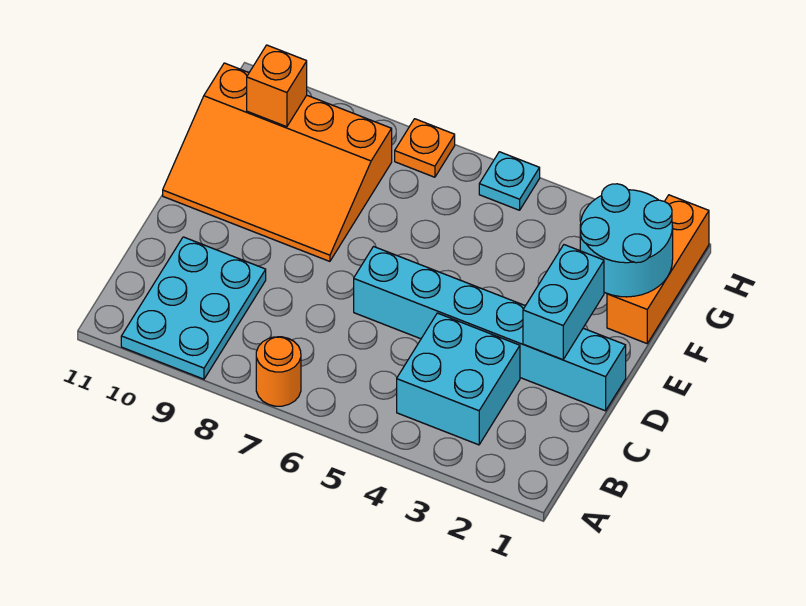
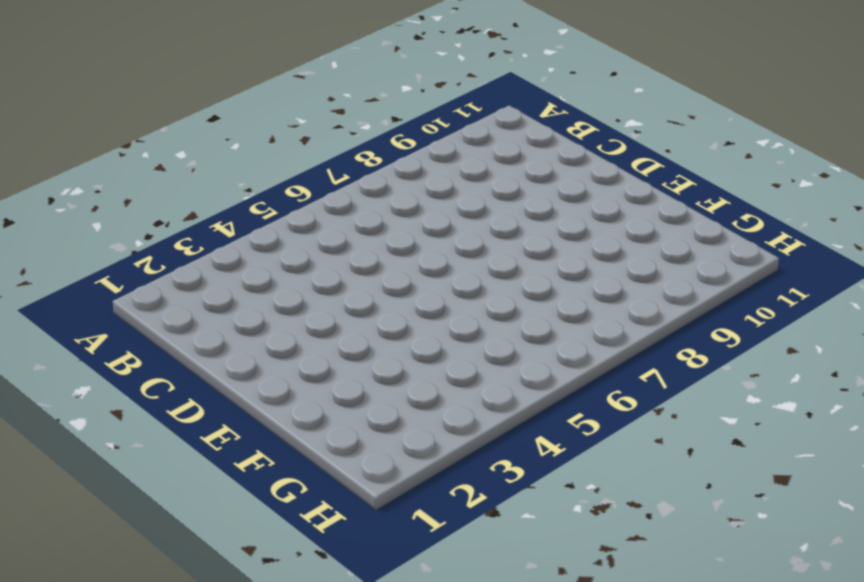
none -> orange round brick A7 level 1
none -> cyan plate A9:C10 level 1

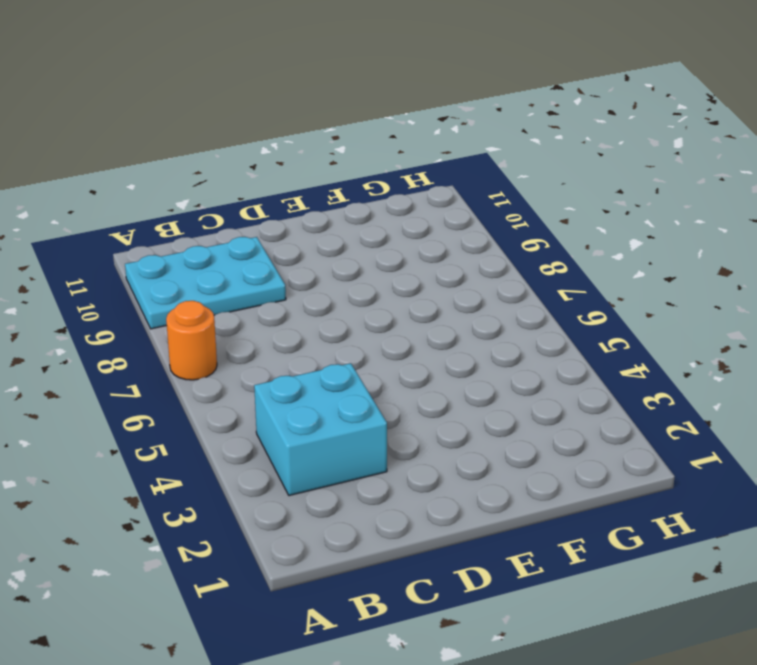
none -> cyan brick D1:D6 level 1
none -> orange slope E8:G11 level 1 top G

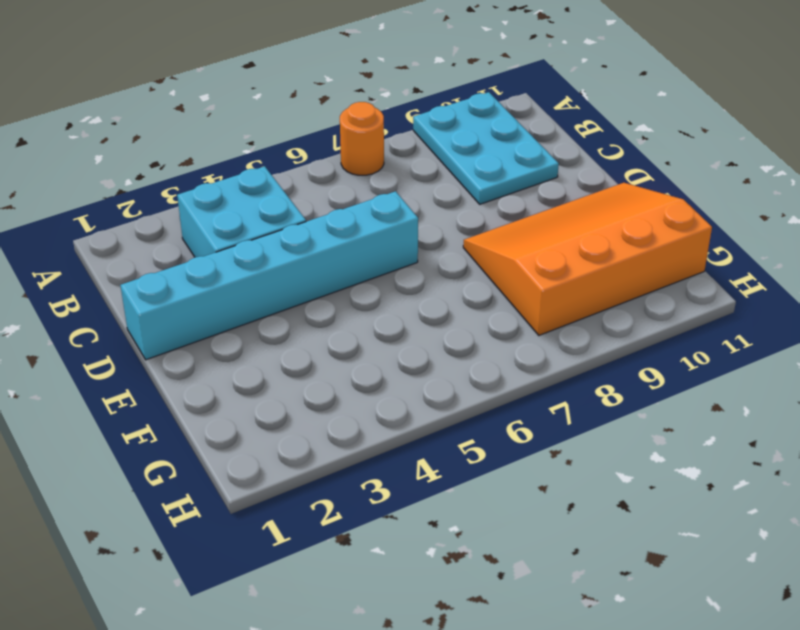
none -> orange brick F1:H1 level 1
none -> cyan plate H5 level 1

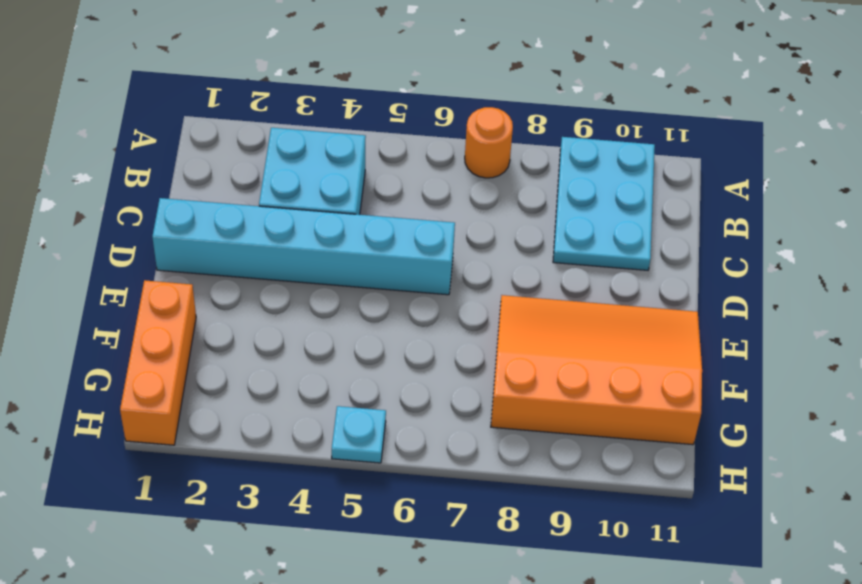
none -> orange plate H7 level 1
none -> cyan brick D2:E2 level 2

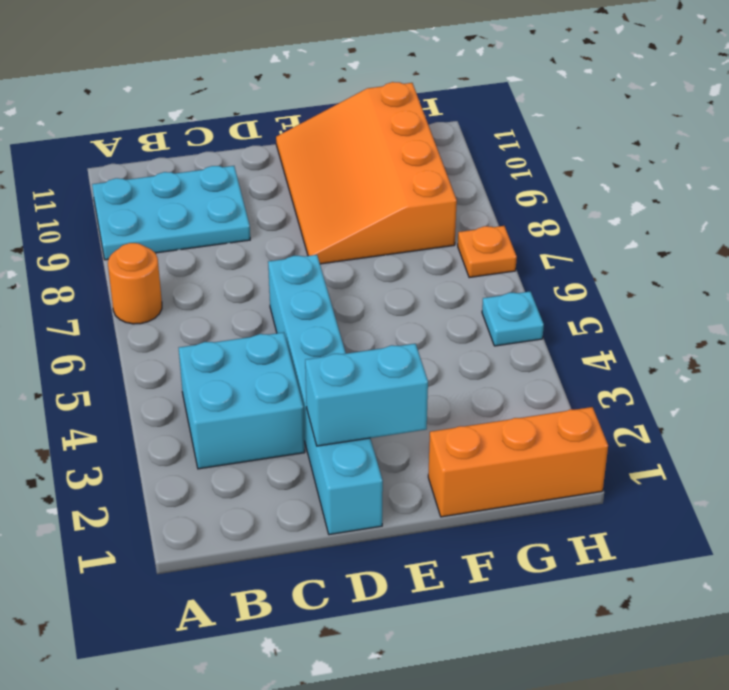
none -> cyan round brick F1:G2 level 2
none -> orange brick G10 level 2

